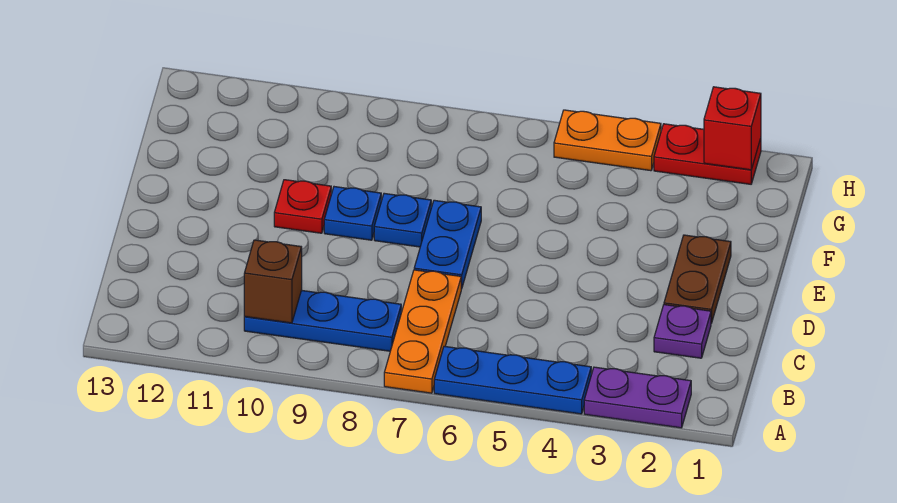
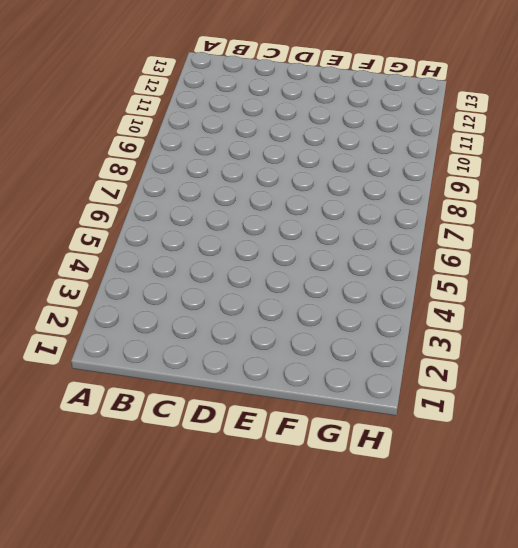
none -> purple plate A2:A3 level 1
none -> blue plate A4:A6 level 1
none -> orange plate A7:C7 level 1

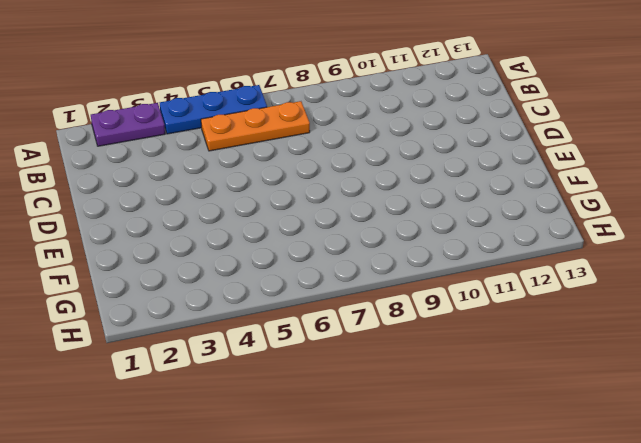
orange plate B5:B7 level 1 -> orange plate A7:C7 level 1
none -> blue plate B8:B10 level 1
none -> purple plate C2 level 1
none -> brown plate D2:E2 level 1

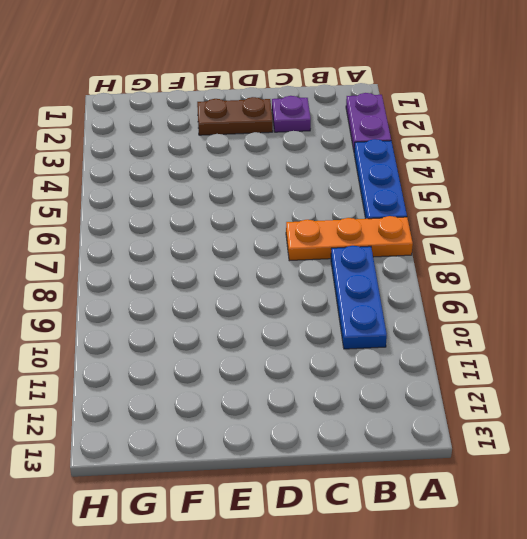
none -> blue plate D7:E7 level 1
none -> blue plate E8 level 1
none -> blue plate E9 level 1

